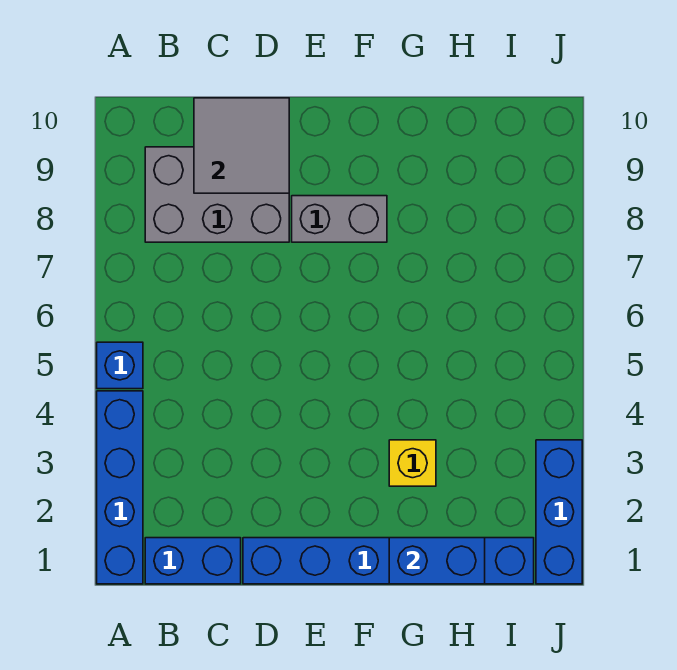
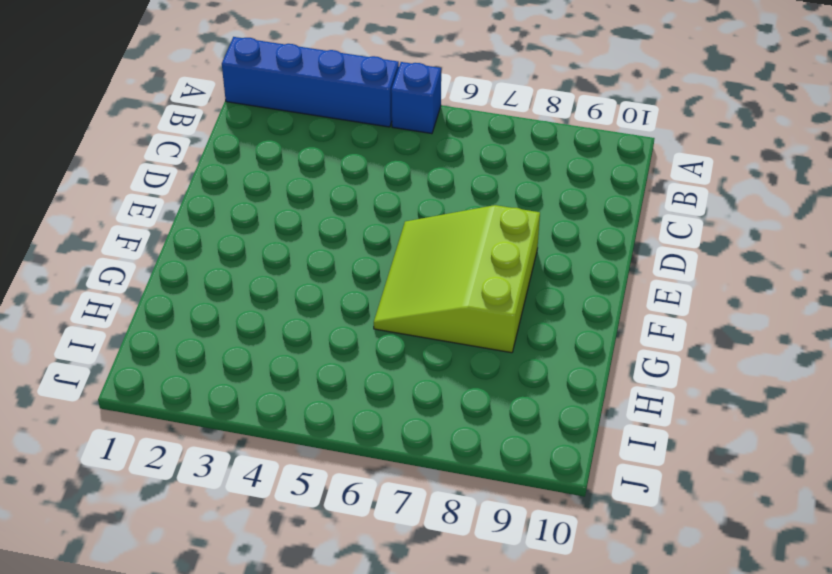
lime slope E6:G8 level 1 top 8 -> grey brick E8:F8 level 1
none -> blue brick B1:C1 level 1
none -> grey brick B8:D9 level 1

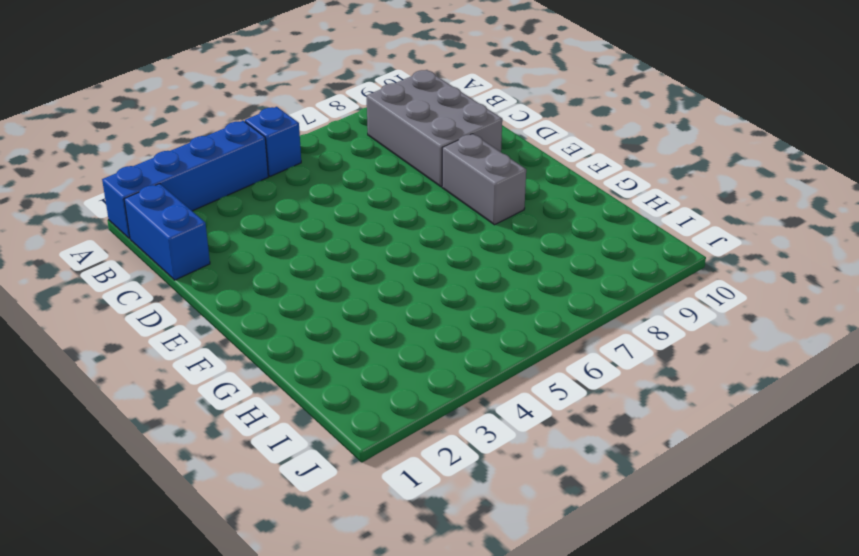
none -> blue brick D1:I1 level 1
none -> yellow brick G3 level 1

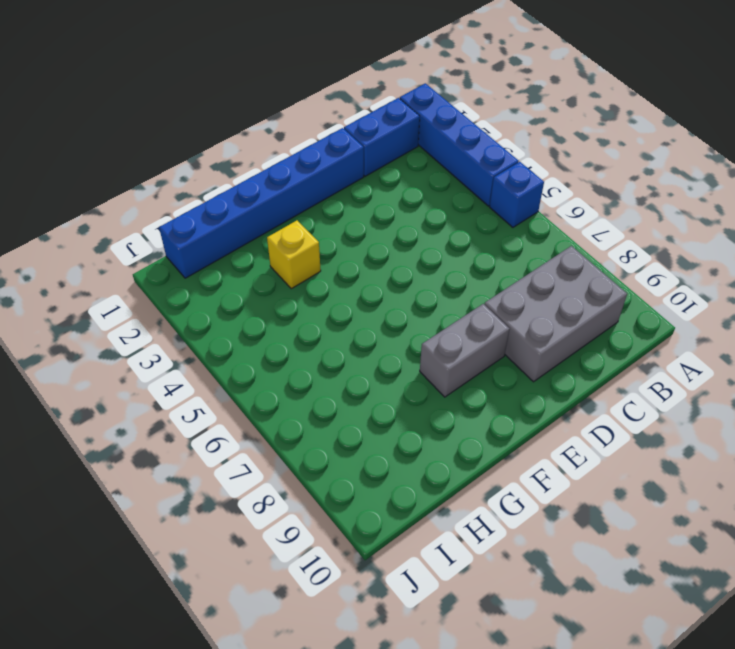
none -> blue brick J1:J3 level 1
none -> grey tile C9:D10 level 2

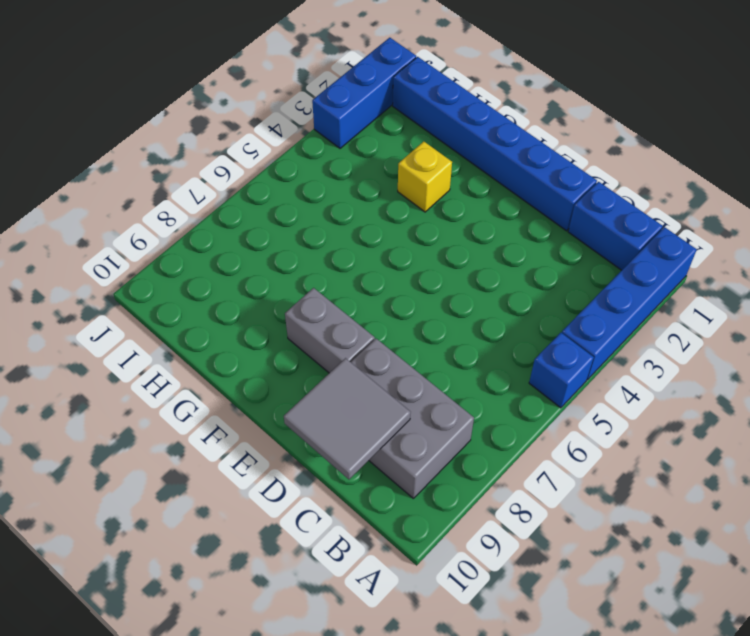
none -> blue brick G1:H1 level 2

